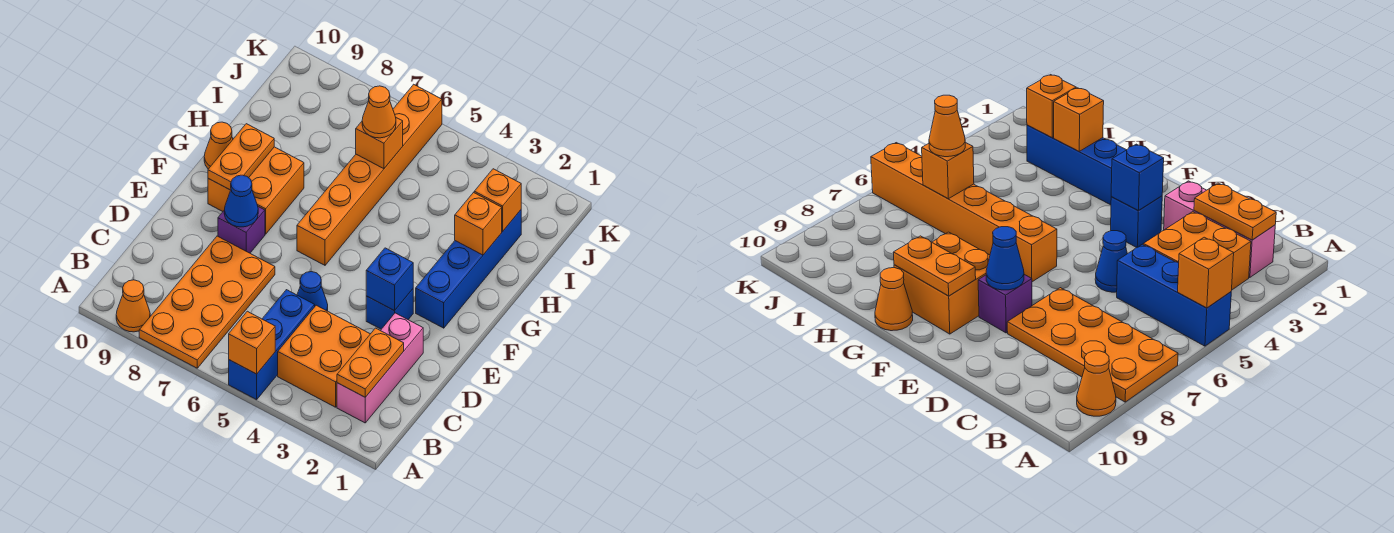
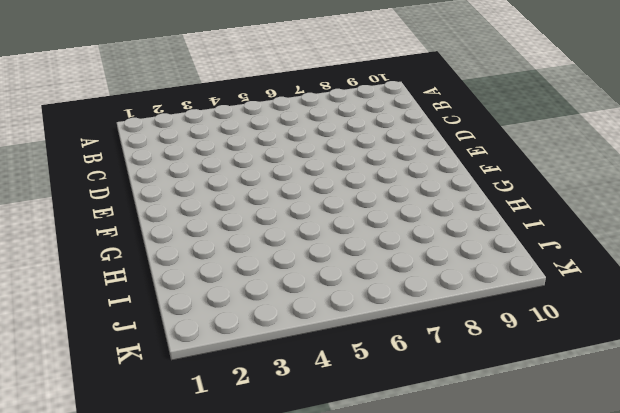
none -> blue brick A5:C5 level 1
none -> orange plate A7:D8 level 1
none -> orange cone A9 level 1

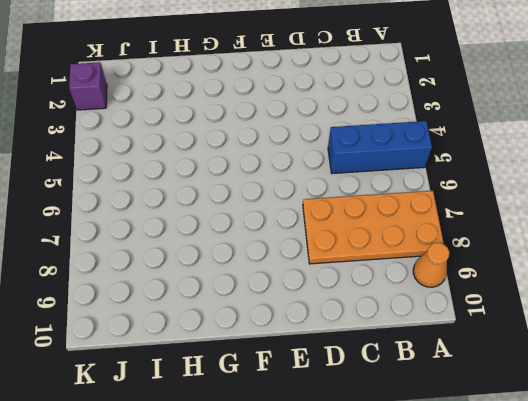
purple brick K2 level 1 -> purple brick E8 level 1
none -> pink brick B2:D2 level 1
none -> orange brick B3:C4 level 1
none -> blue cone D5 level 1

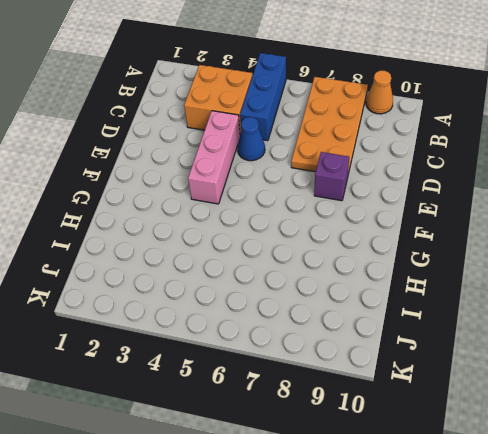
pink brick D4:F4 level 1 -> pink brick B2:D2 level 1
none -> blue brick E3 level 1
none -> blue brick F2:I2 level 1
none -> orange brick F6:K6 level 1

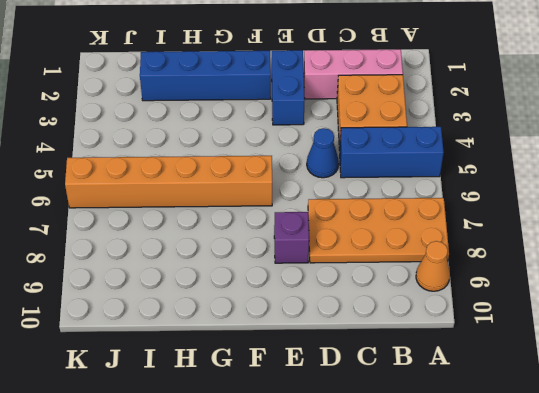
blue brick E2:E3 level 1 -> blue brick E3 level 1
none -> orange brick F8:G9 level 1
none -> orange cone G10 level 1
none -> orange brick A5 level 2

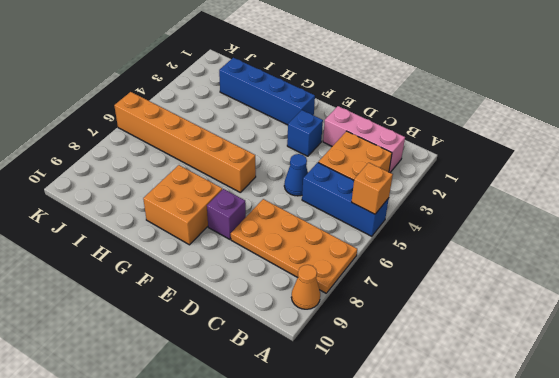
none -> orange cone G10 level 1
none -> orange plate B2:C2 level 2
none -> blue brick E3 level 2

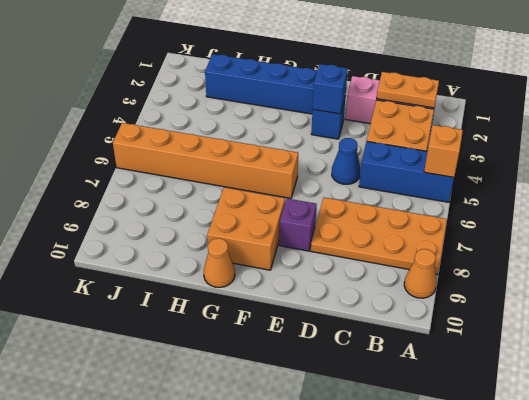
none -> blue cone E8 level 2
none -> orange plate F9:G9 level 2
none -> orange brick H2 level 2

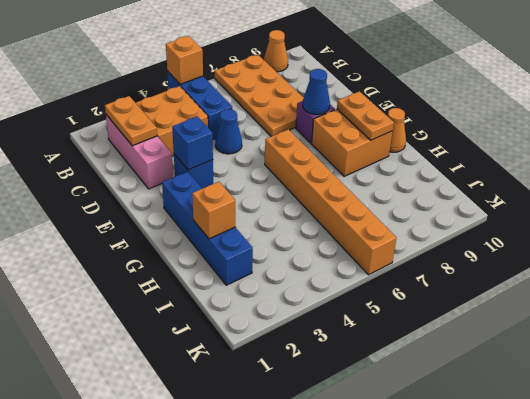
none -> orange brick I2 level 2
none -> orange brick I6 level 2
none -> orange cone I6 level 3

